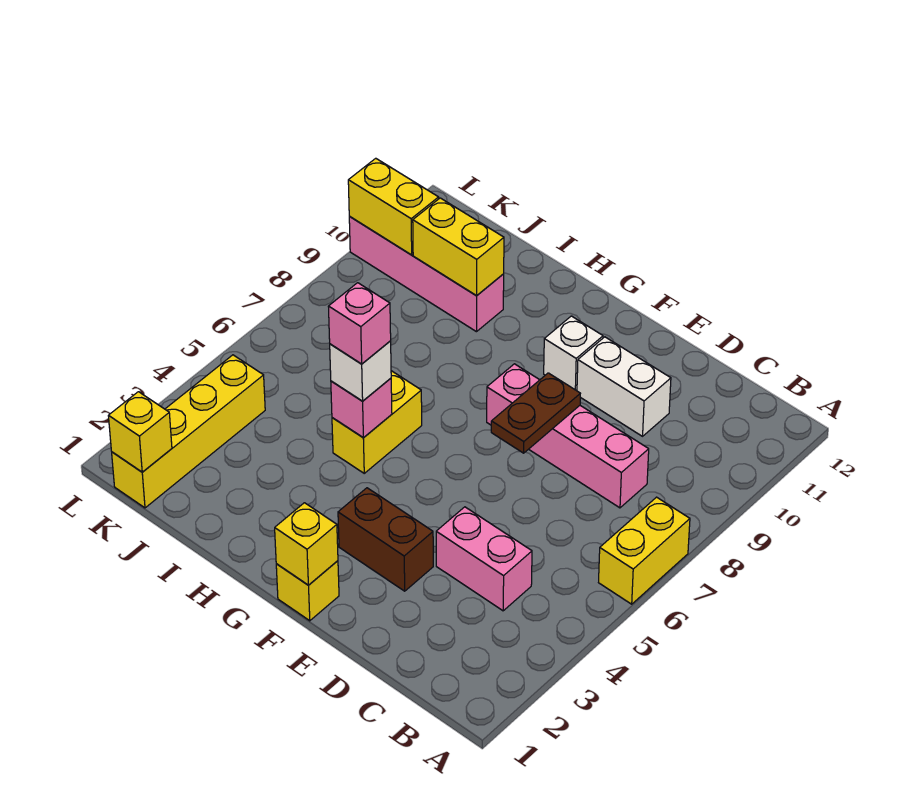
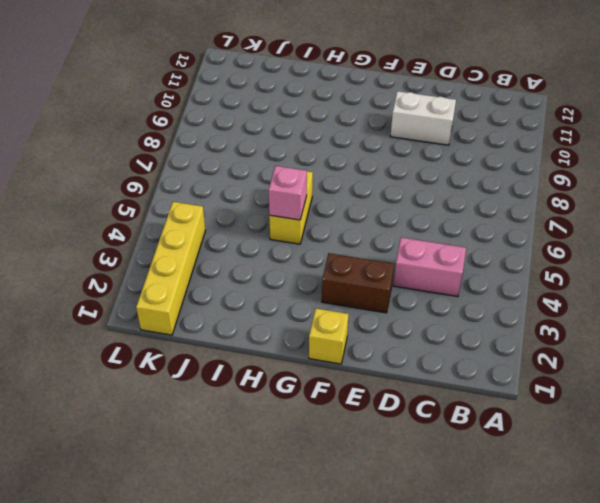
none -> yellow brick A6:A7 level 1
none -> pink brick C8:F8 level 1
none -> white brick F10 level 1

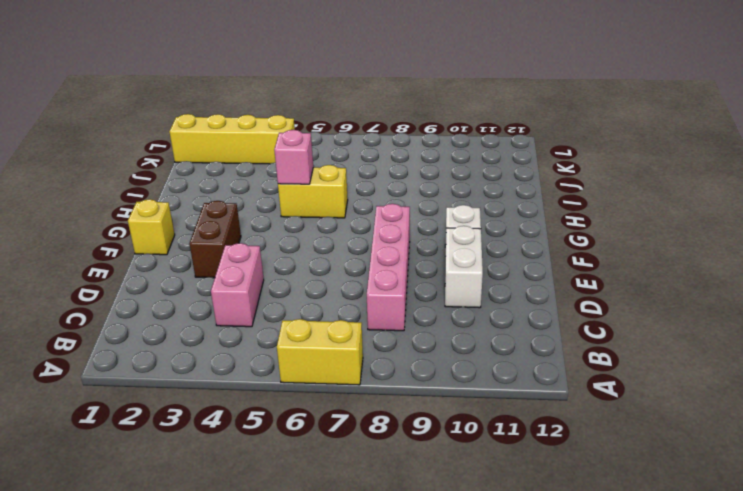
none -> pink brick I10:L10 level 1
none -> brown plate E7:E8 level 2
none -> yellow brick F1 level 2

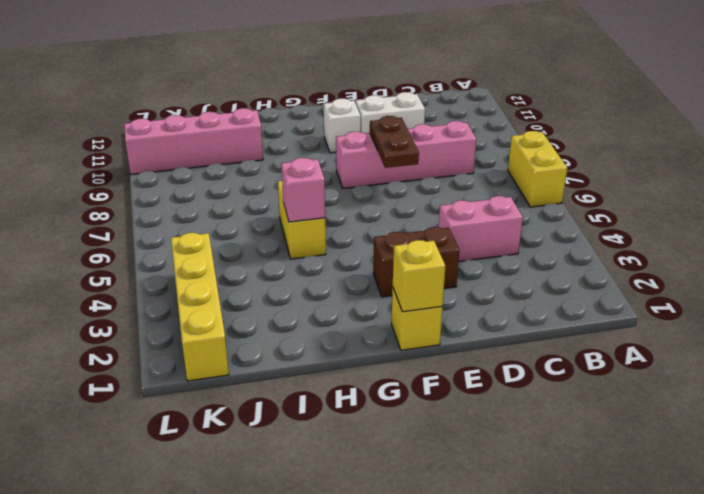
none -> yellow brick I10:J10 level 2
none -> yellow brick K1 level 2
none -> yellow brick K10:L10 level 2

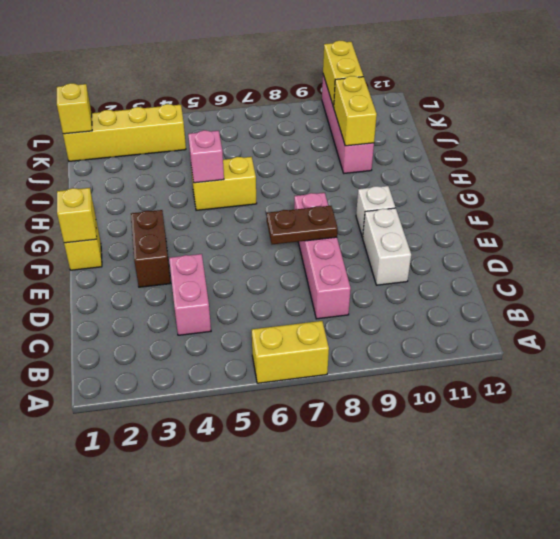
none -> white brick H5 level 3
none -> pink brick H5 level 4

